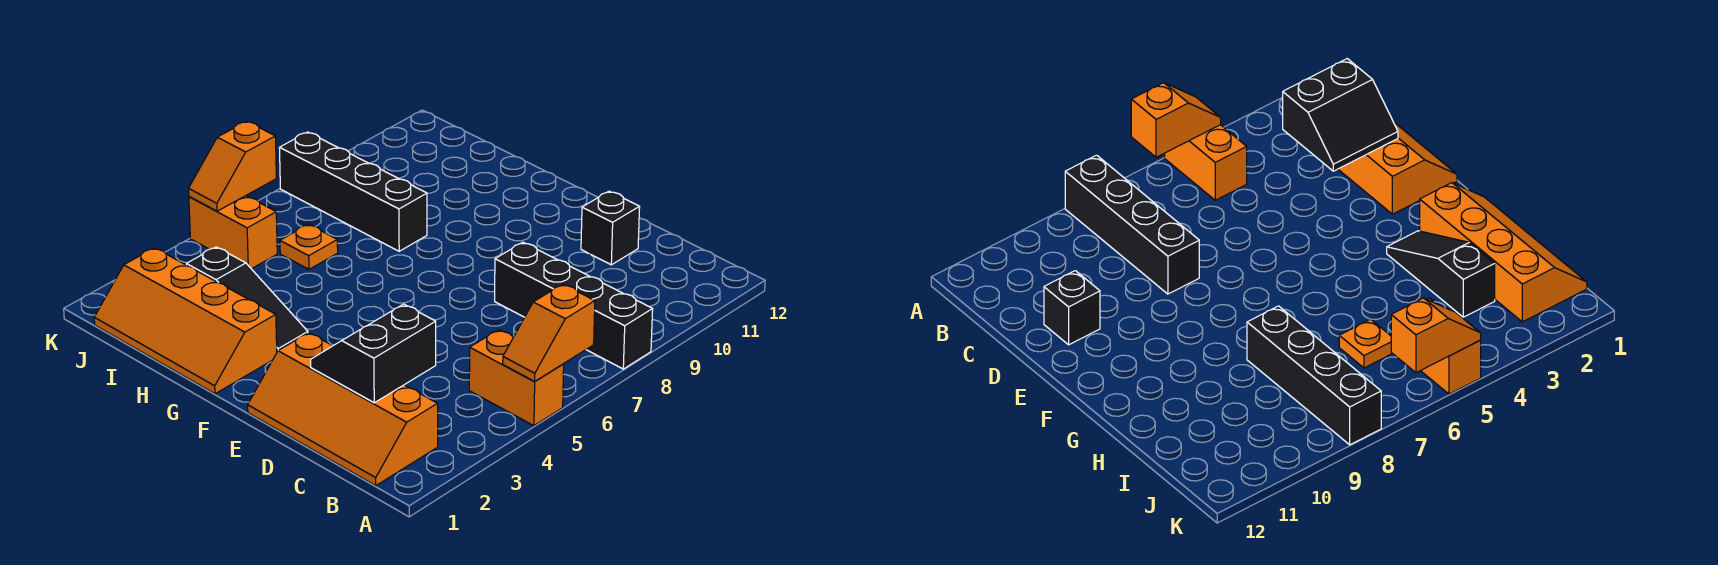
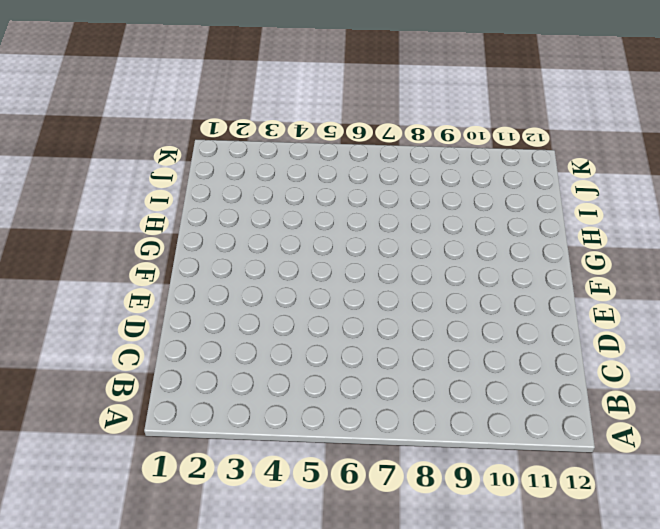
none -> orange brick A5:B5 level 1
none -> black brick A8:D8 level 1
none -> orange slope B1:E2 level 1 top 2

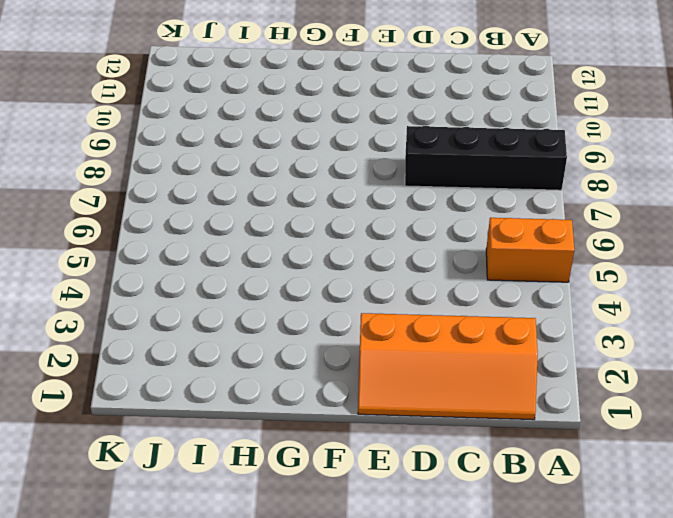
none -> black brick D11 level 1
none -> orange slope G1:J2 level 1 top 2
none -> black slope G3:I3 level 1 top I

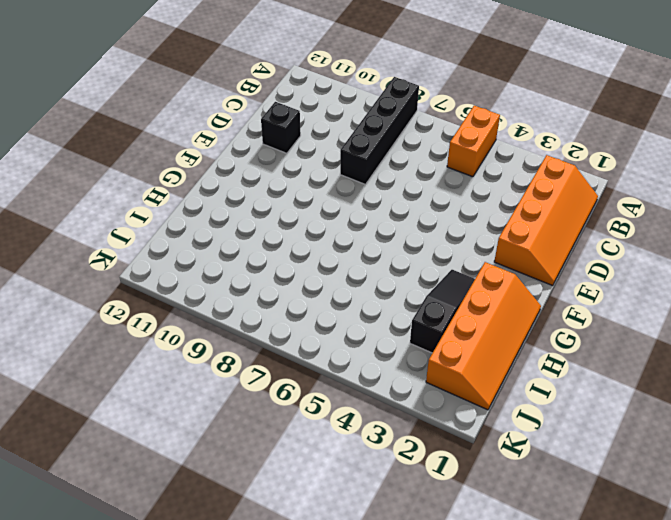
none -> black brick H8:K8 level 1
none -> orange plate I6 level 1
none -> orange brick J5:K5 level 1

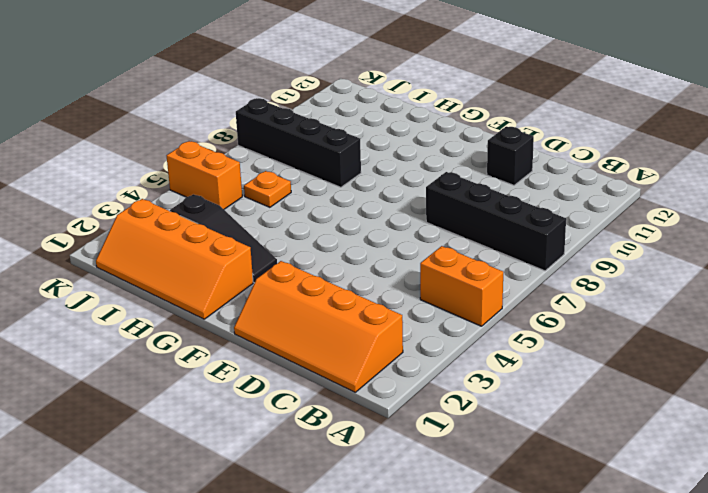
none -> orange slope A5:A6 level 2 top 6
none -> black slope C2:D3 level 2 top C
none -> orange slope K5:K6 level 2 top 6

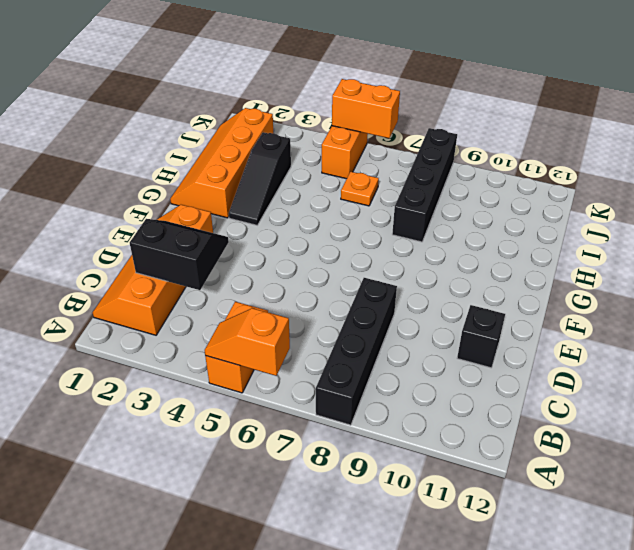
orange brick K5:K6 level 2 -> orange slope K5:K6 level 2 top 6

